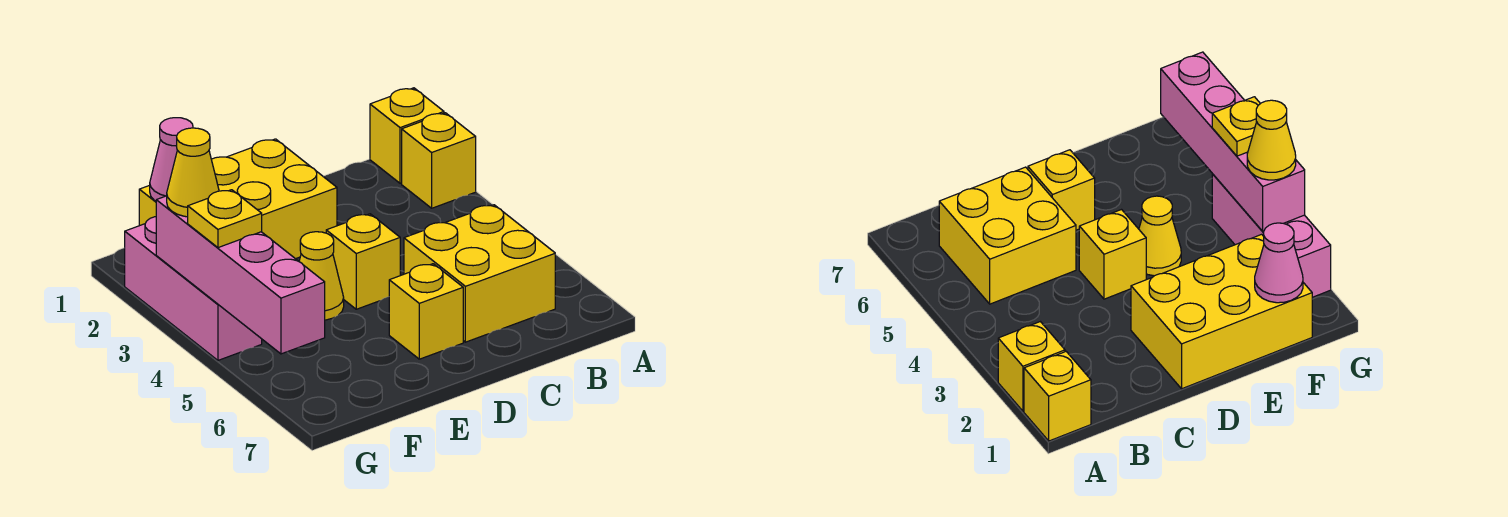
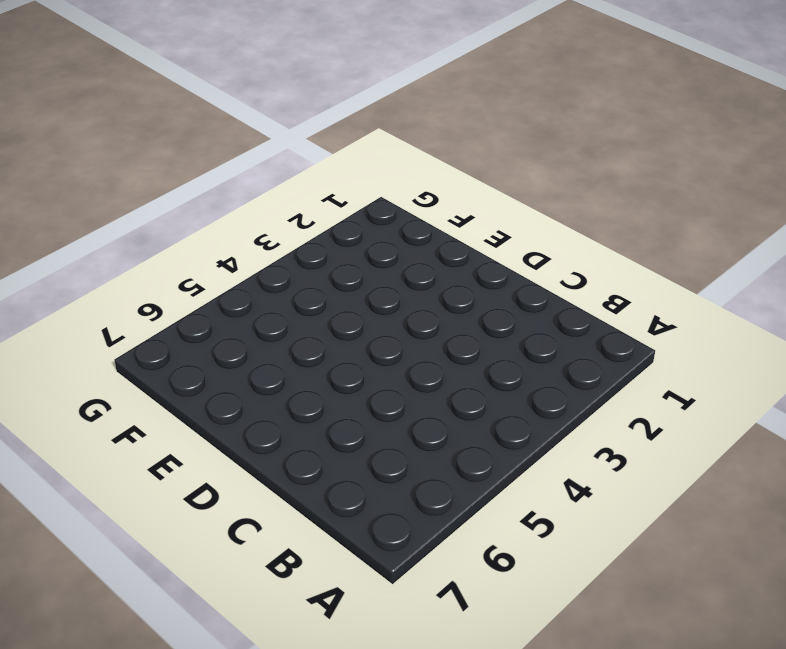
none -> yellow brick A1 level 1
none -> yellow brick A2 level 1
none -> yellow brick B5:C6 level 1

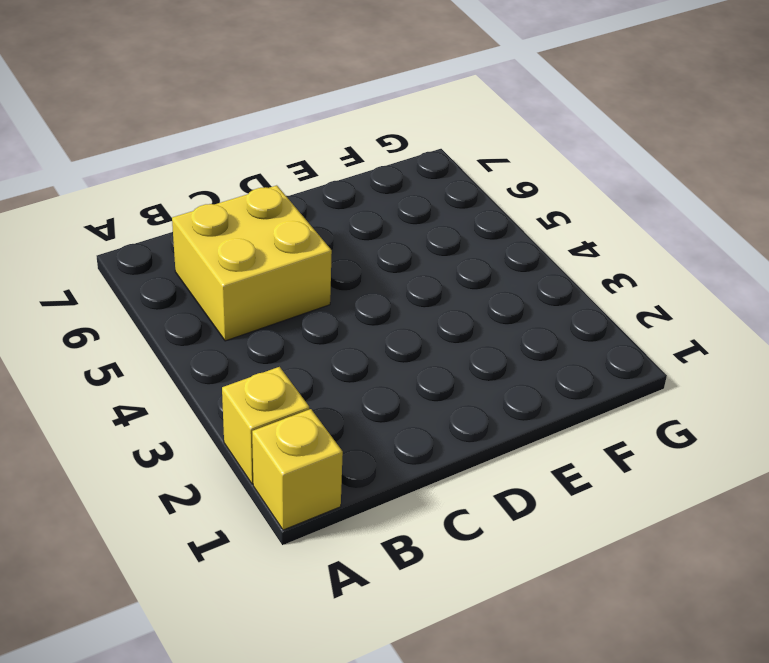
none -> yellow brick D1:F2 level 1
none -> yellow brick D4 level 1
none -> yellow brick D6 level 1

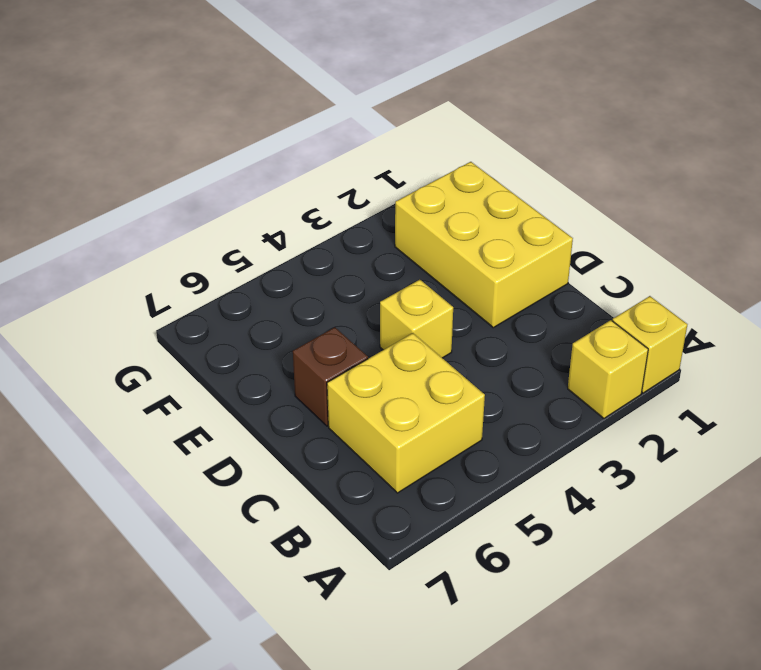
brown brick D6 level 1 -> yellow brick D6 level 1
none -> yellow cone E4 level 1
none -> pink brick G2:G4 level 1
none -> pink cone F1 level 2

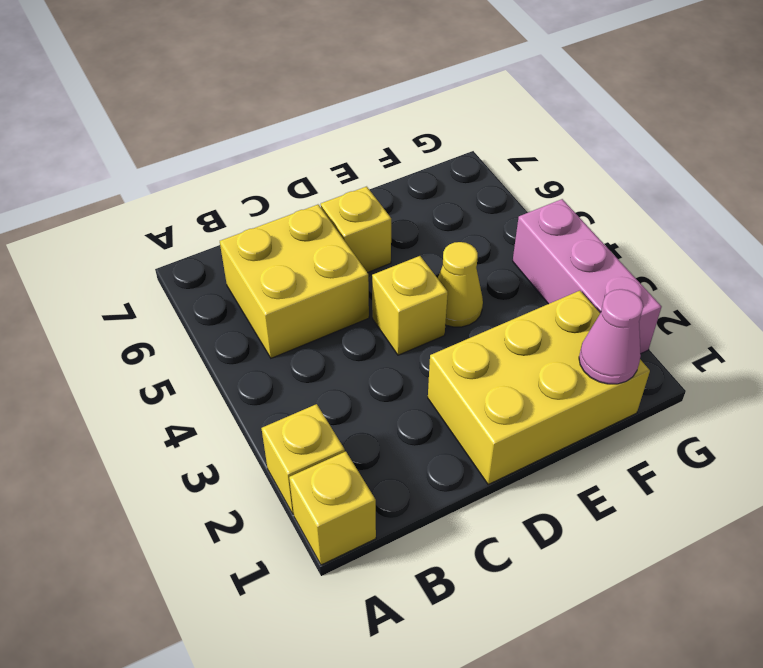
none -> pink brick G3:G6 level 2
none -> yellow cone G3 level 3
none -> yellow plate G4 level 3

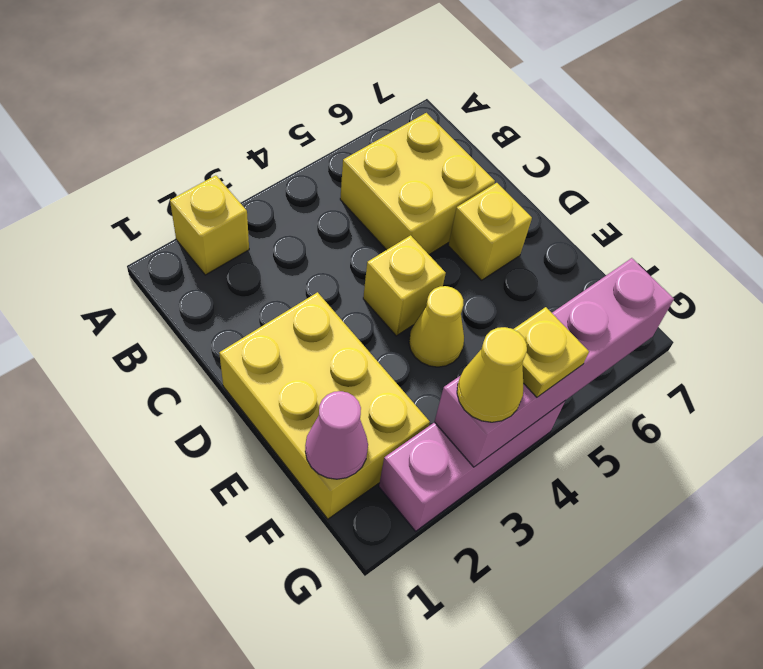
none -> yellow brick A1 level 1

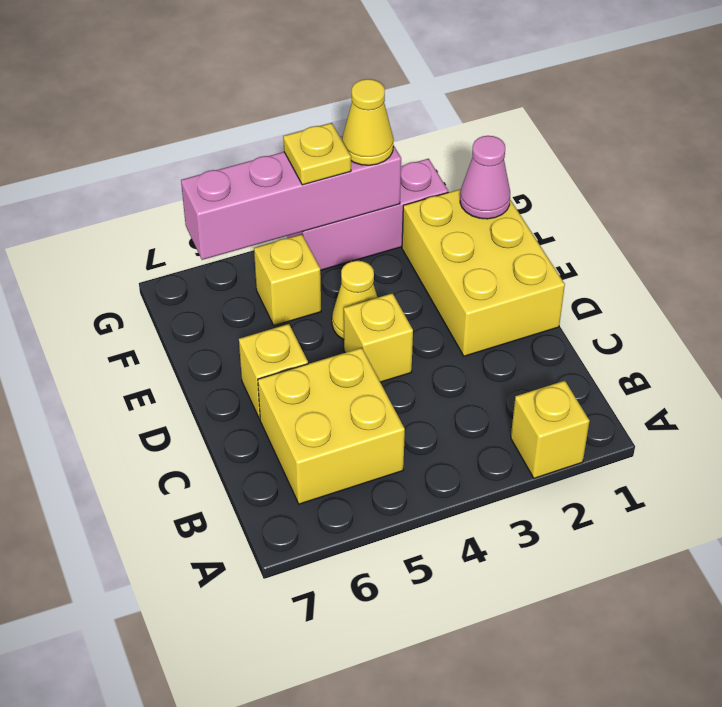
yellow brick F5 level 1 -> yellow brick A1 level 1

